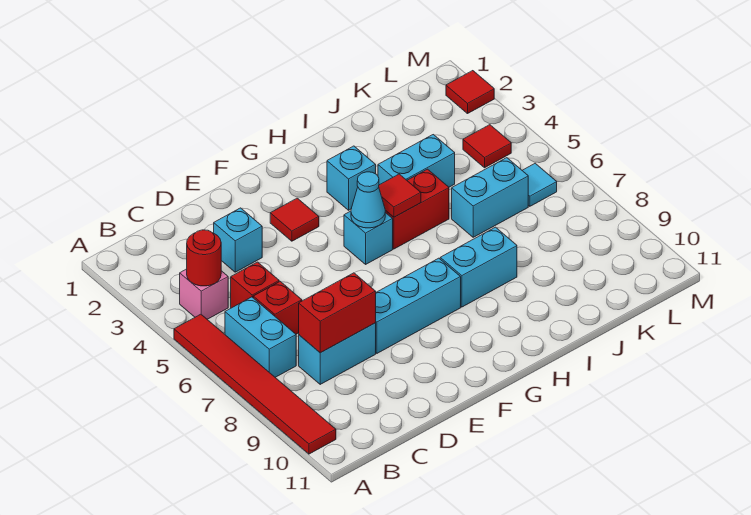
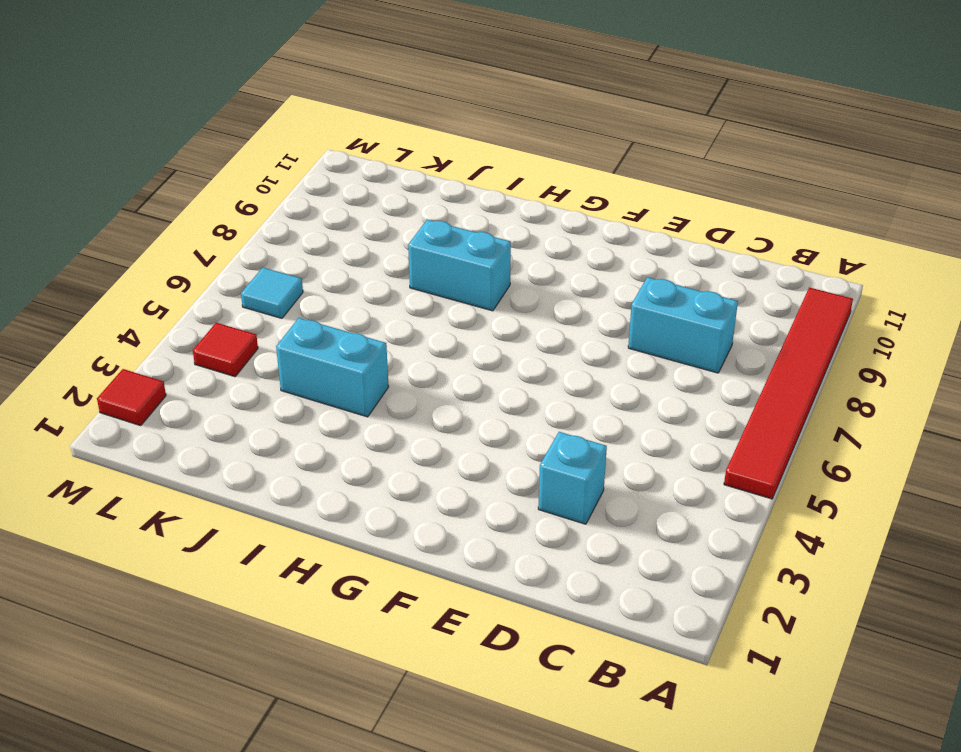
none -> pink brick B4 level 1
none -> cyan brick B6:B7 level 1
none -> red brick C5 level 1

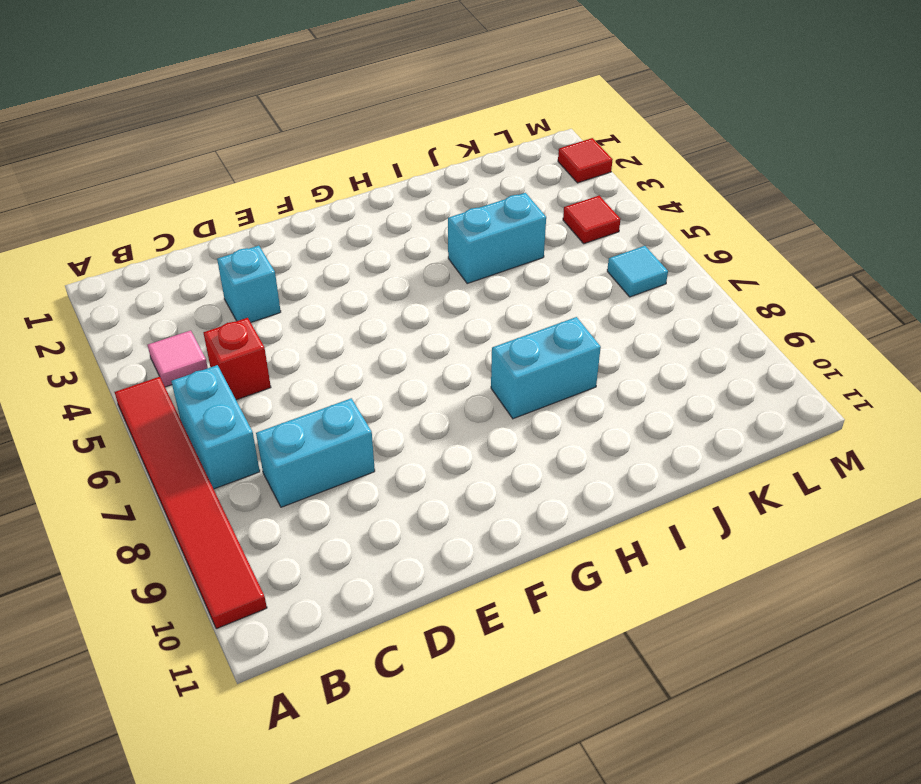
pink tile B4 level 1 -> pink brick B4 level 1
none -> red brick C6 level 1
none -> cyan brick E8:G8 level 1
none -> red tile F3 level 1

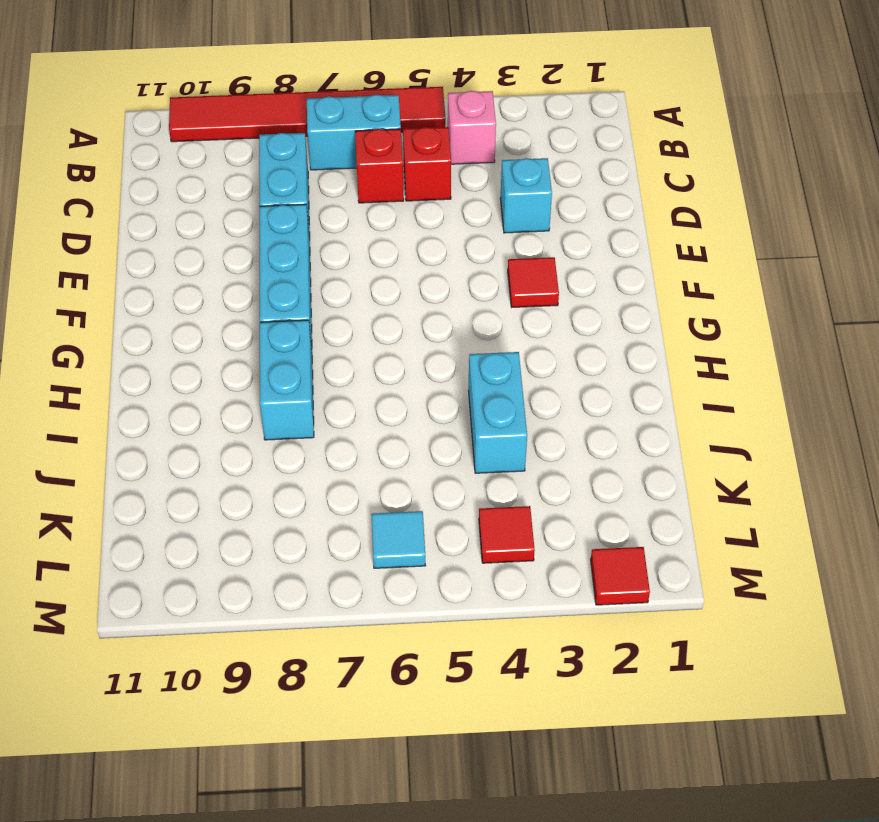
none -> cyan brick G5 level 1
none -> cyan brick H3 level 1
none -> red brick H5:I5 level 1

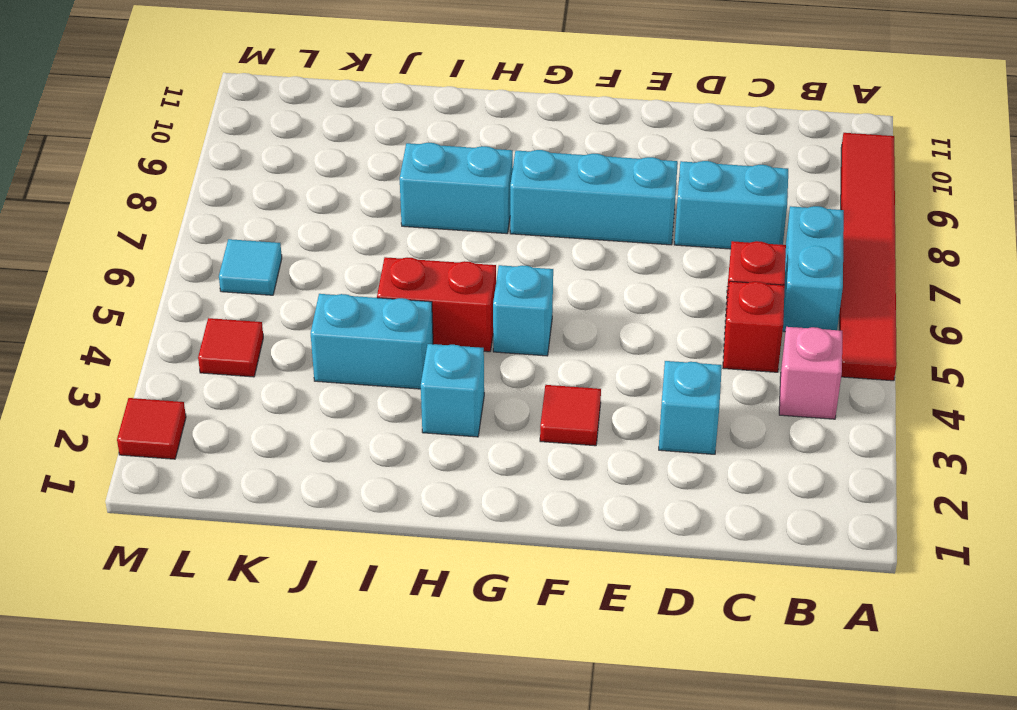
none -> cyan brick J6:K6 level 1
none -> red round brick B4 level 2
none -> red brick C8:D8 level 2

